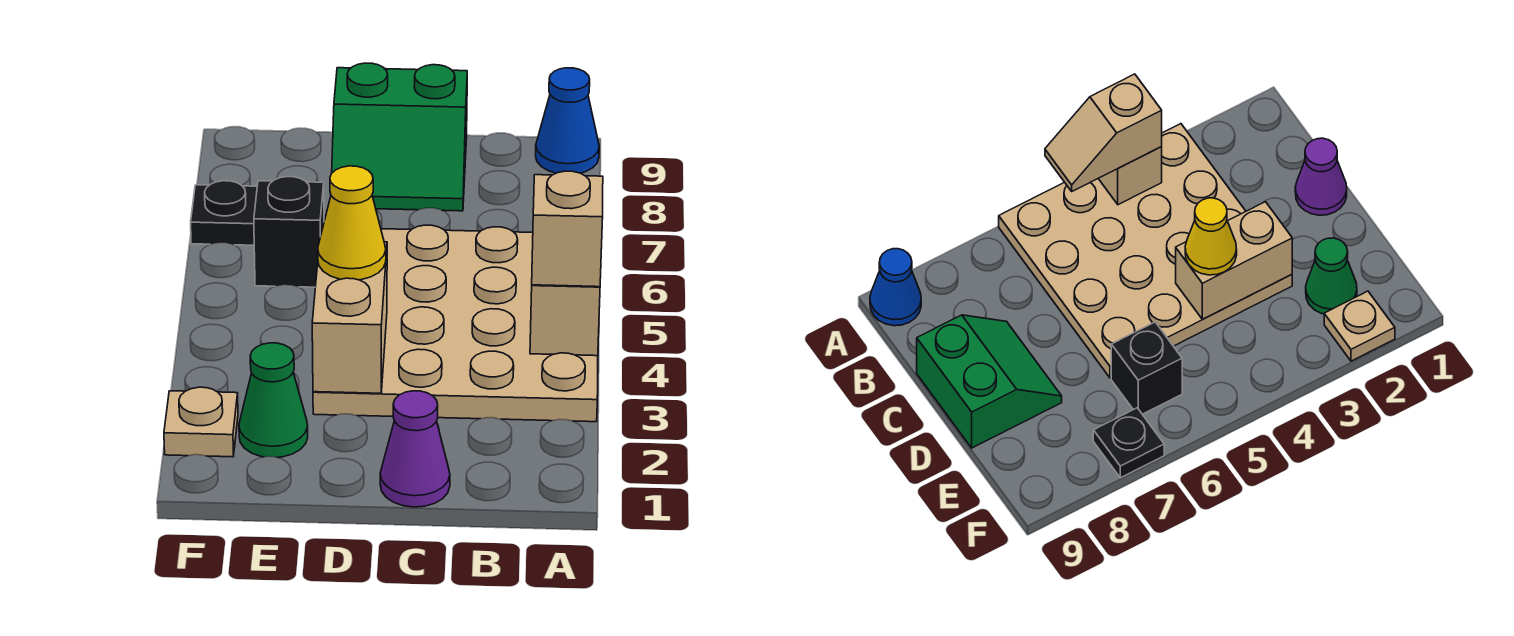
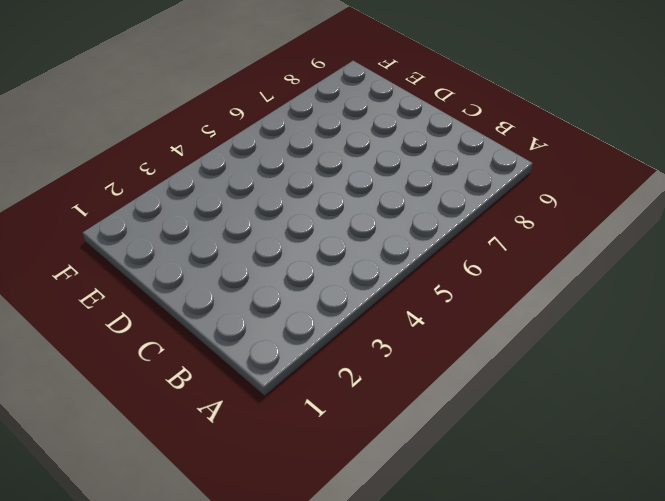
none -> tan plate A3:D6 level 1
none -> blue cone A9 level 1
none -> purple cone C1 level 1

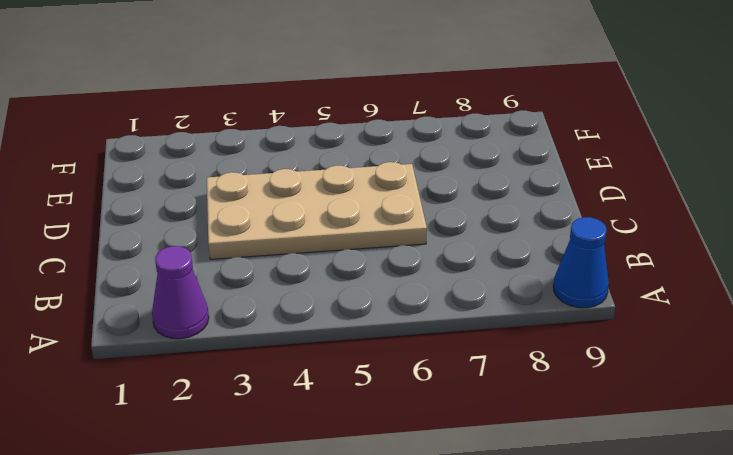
purple cone A2 level 1 -> purple cone C1 level 1
tan plate C3:D6 level 1 -> tan plate A3:D6 level 1
none -> green slope C8:D9 level 1 top 9
none -> green cone E2 level 1
none -> black brick E6 level 1

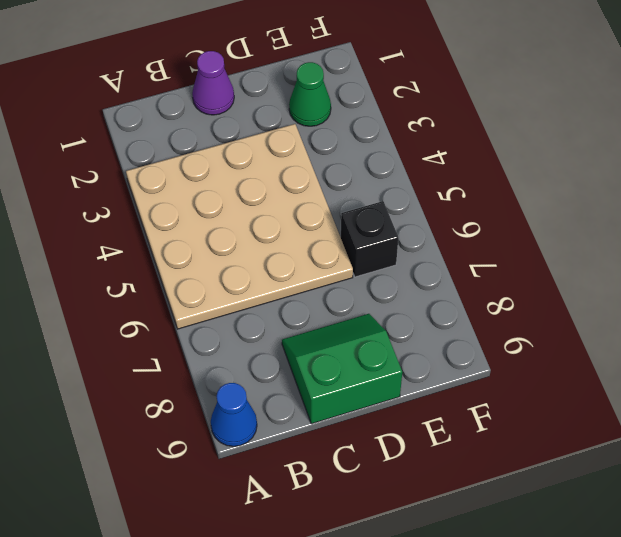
none -> tan plate F2 level 1
none -> black plate F7 level 1
none -> tan brick A4 level 2

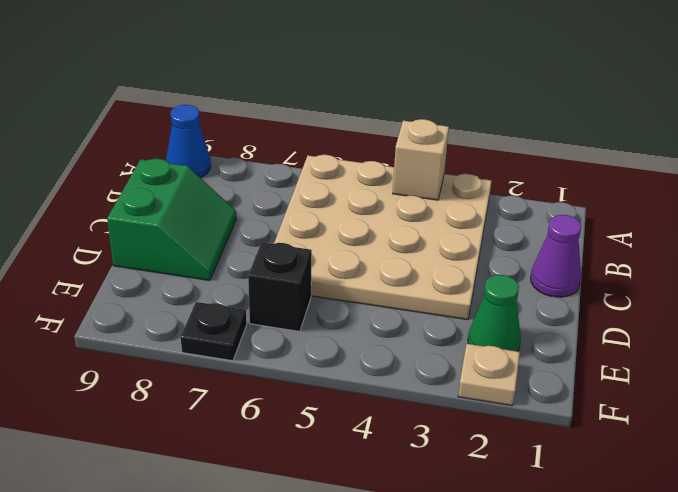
none -> tan brick D3:D4 level 2
none -> tan slope A4:A5 level 3 top 4
none -> yellow cone D4 level 3

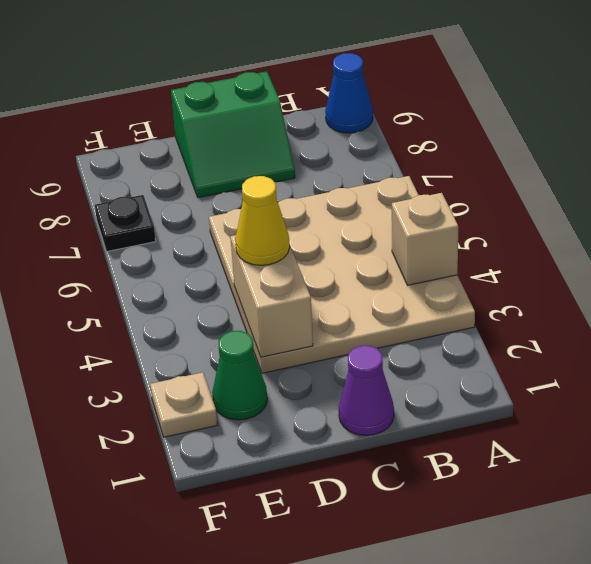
none -> black brick E6 level 1
none -> tan slope A4:A5 level 3 top 4

